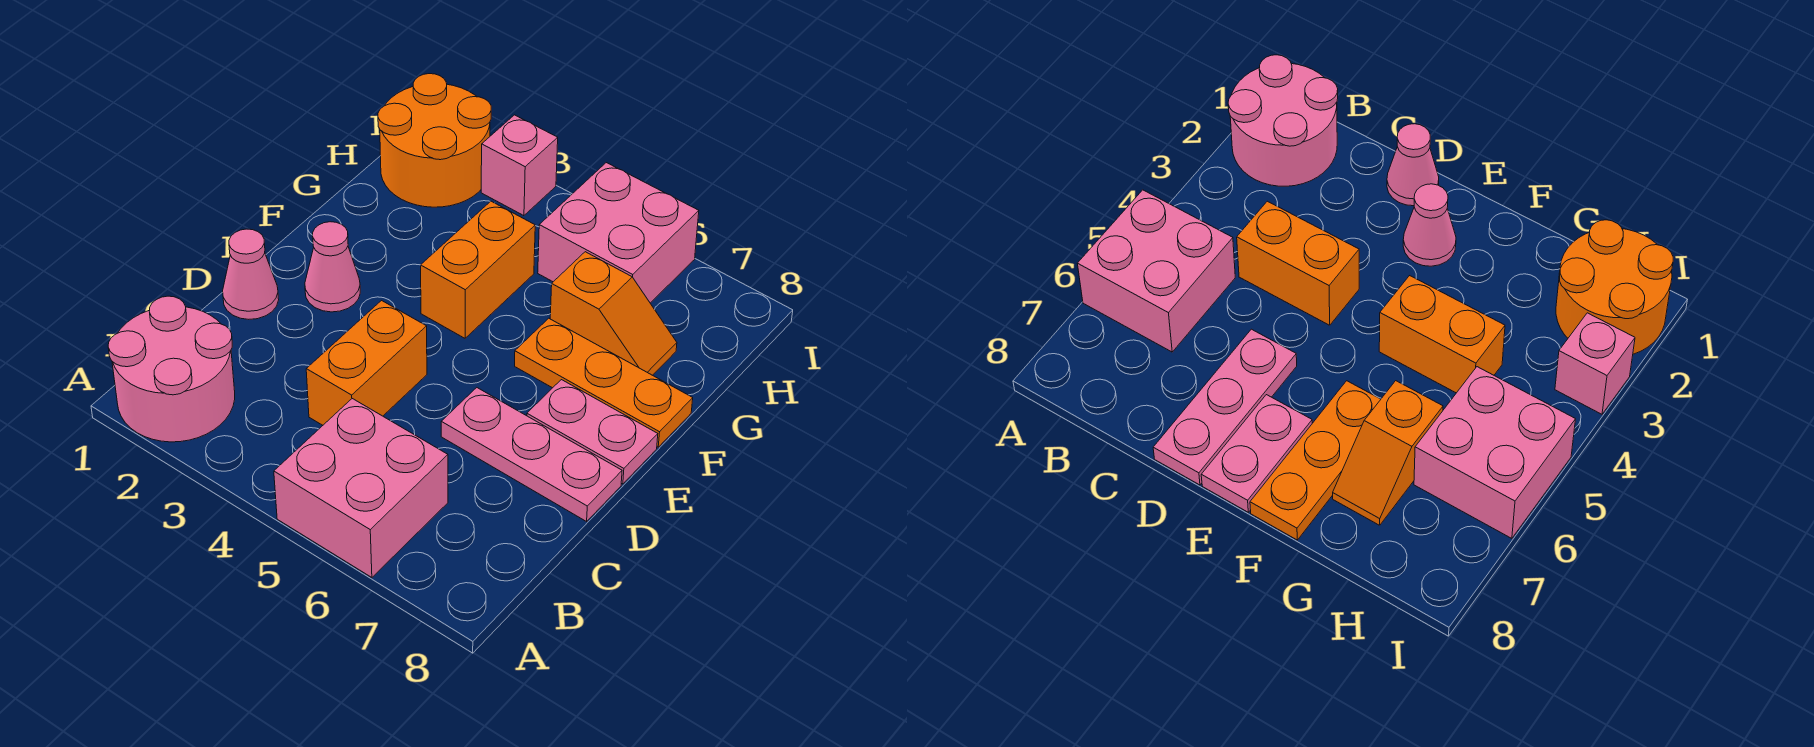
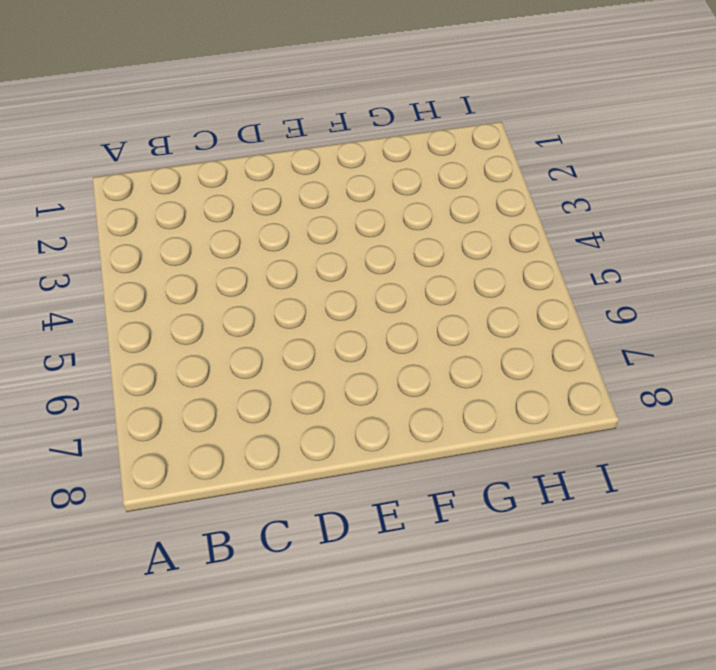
none -> pink round brick A1:B2 level 1
none -> pink brick A5:B6 level 1
none -> orange brick C4:D4 level 1

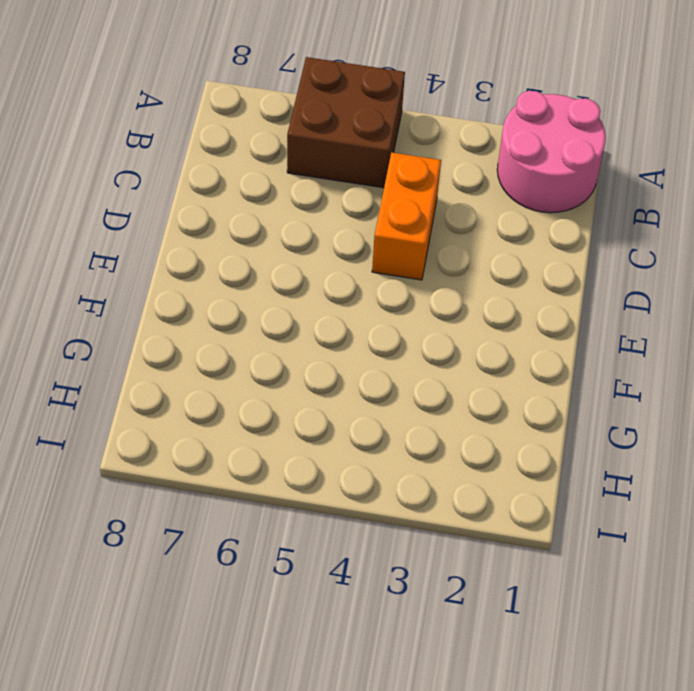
brown brick A5:B6 level 1 -> pink brick A5:B6 level 1
none -> pink cone D1 level 1
none -> pink plate D6:D8 level 1
none -> pink cone E2 level 1

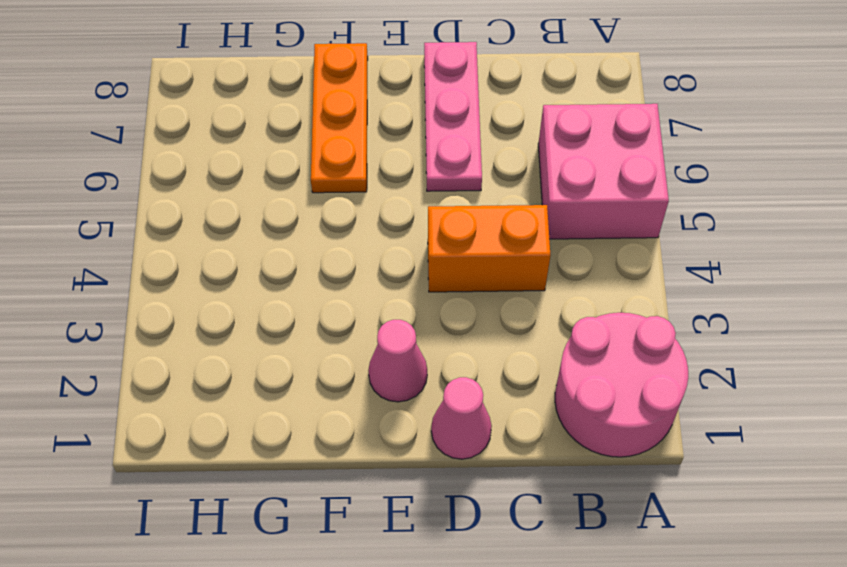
none -> pink plate E7:E8 level 1
none -> orange brick F4:G4 level 1
none -> orange slope G6:G7 level 1 top 6

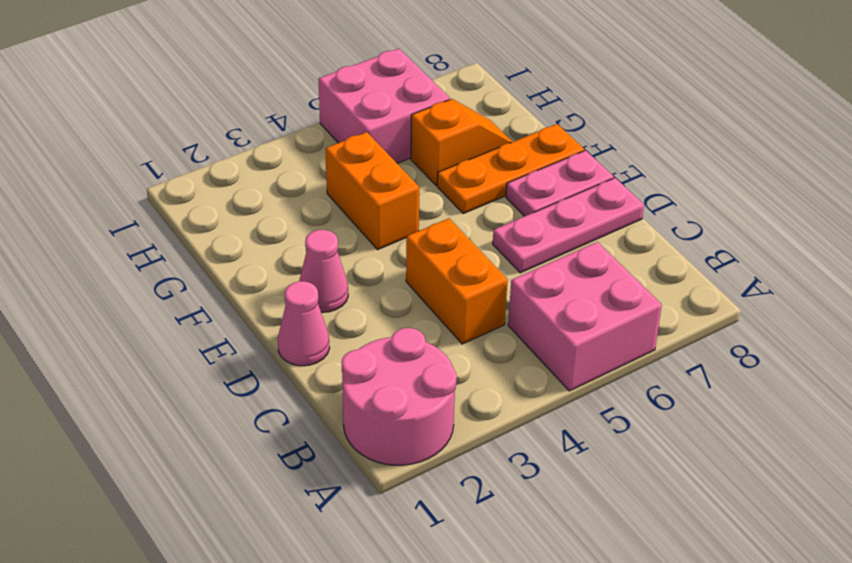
none -> orange round brick H1:I2 level 1
none -> pink brick I3 level 1

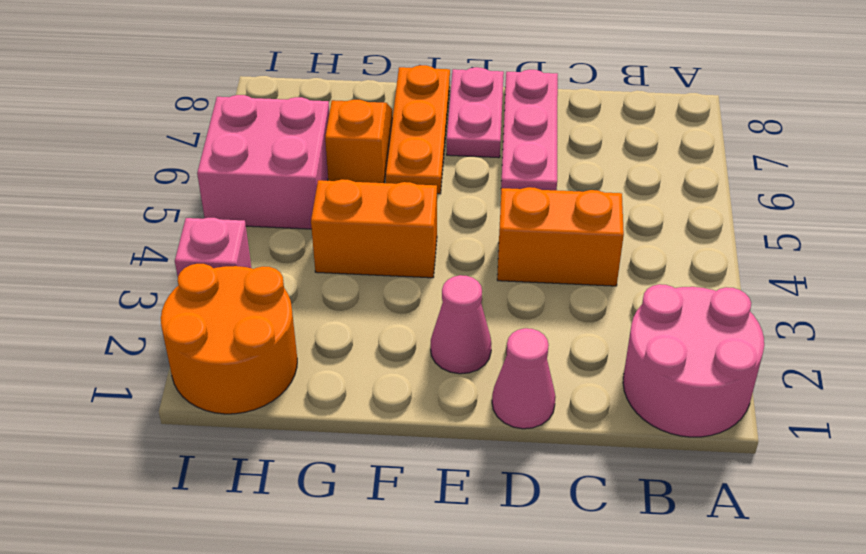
none -> pink brick A5:B6 level 1

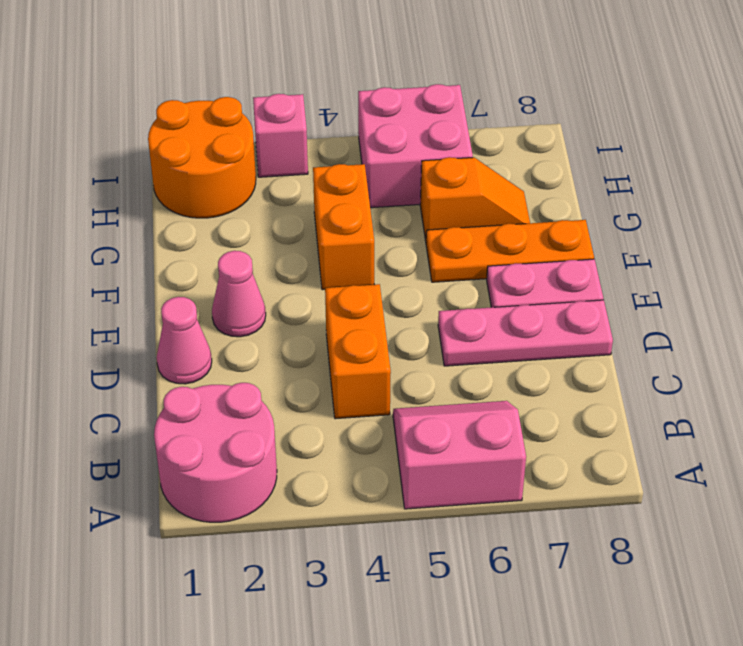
pink slope A5:B6 level 1 top A -> pink brick A5:B6 level 1

